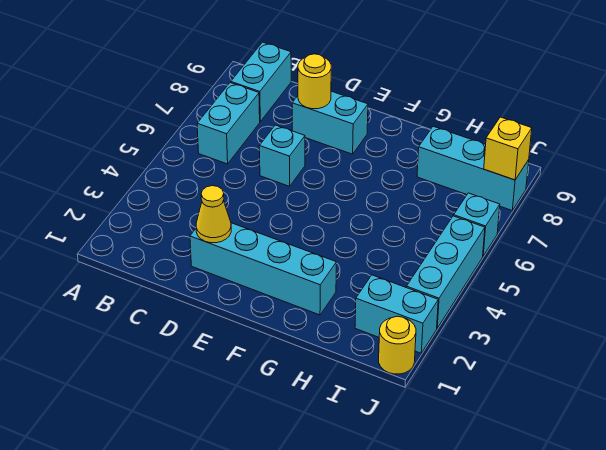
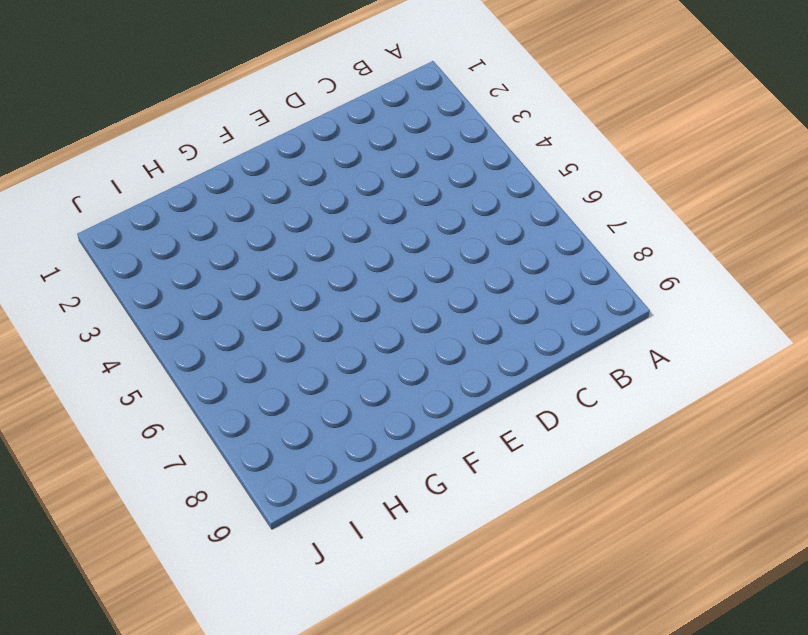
none -> cyan brick B6:B7 level 1
none -> cyan brick B8:B9 level 1
none -> cyan brick D2:G2 level 1

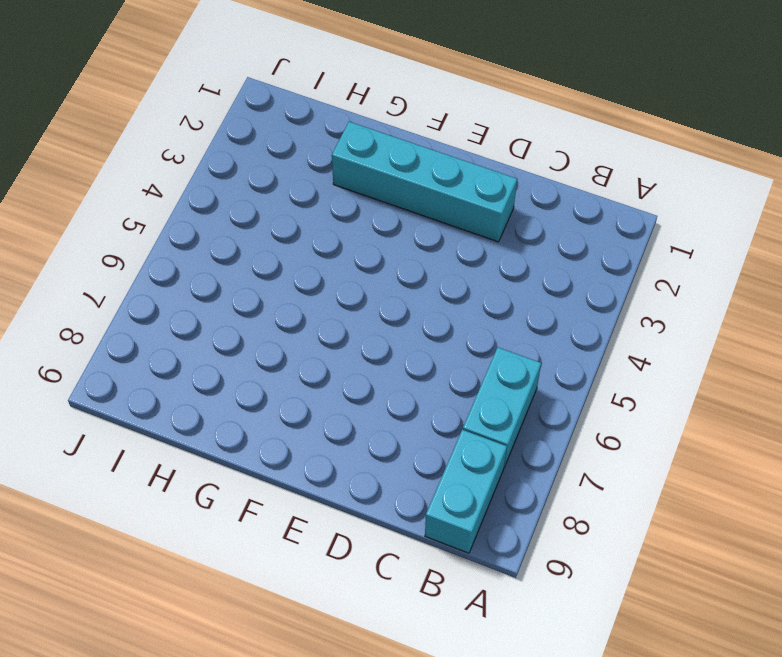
none -> cyan brick D6 level 1
none -> cyan brick D8:E8 level 1
none -> cyan brick H8:J8 level 1

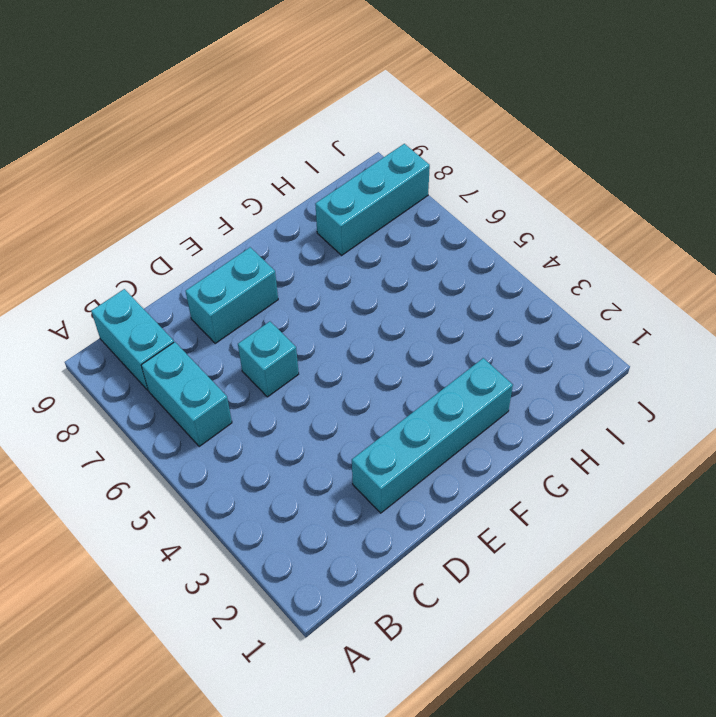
none -> cyan brick I2:J2 level 1
none -> yellow round brick J1 level 1
none -> cyan brick J3:J5 level 1

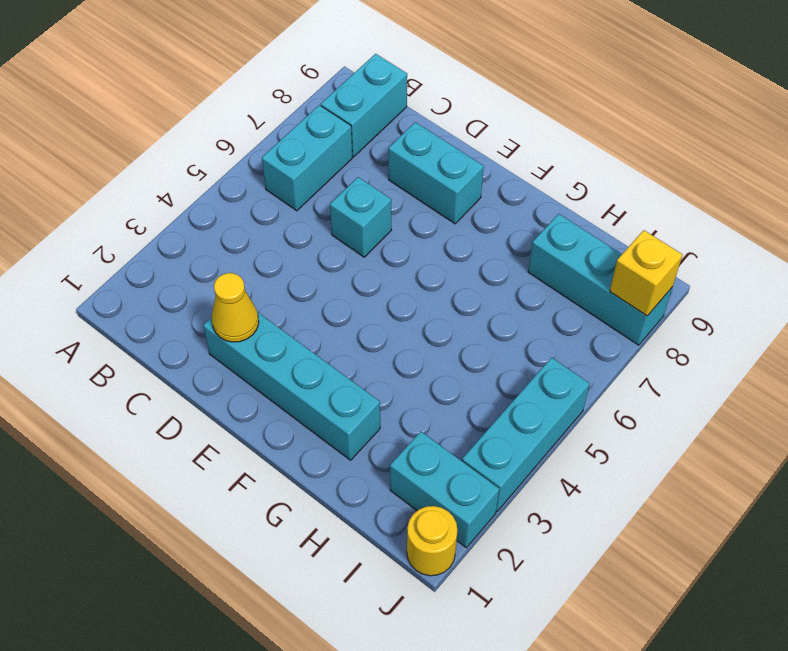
none -> cyan brick J6 level 1
none -> yellow round brick D8 level 2

